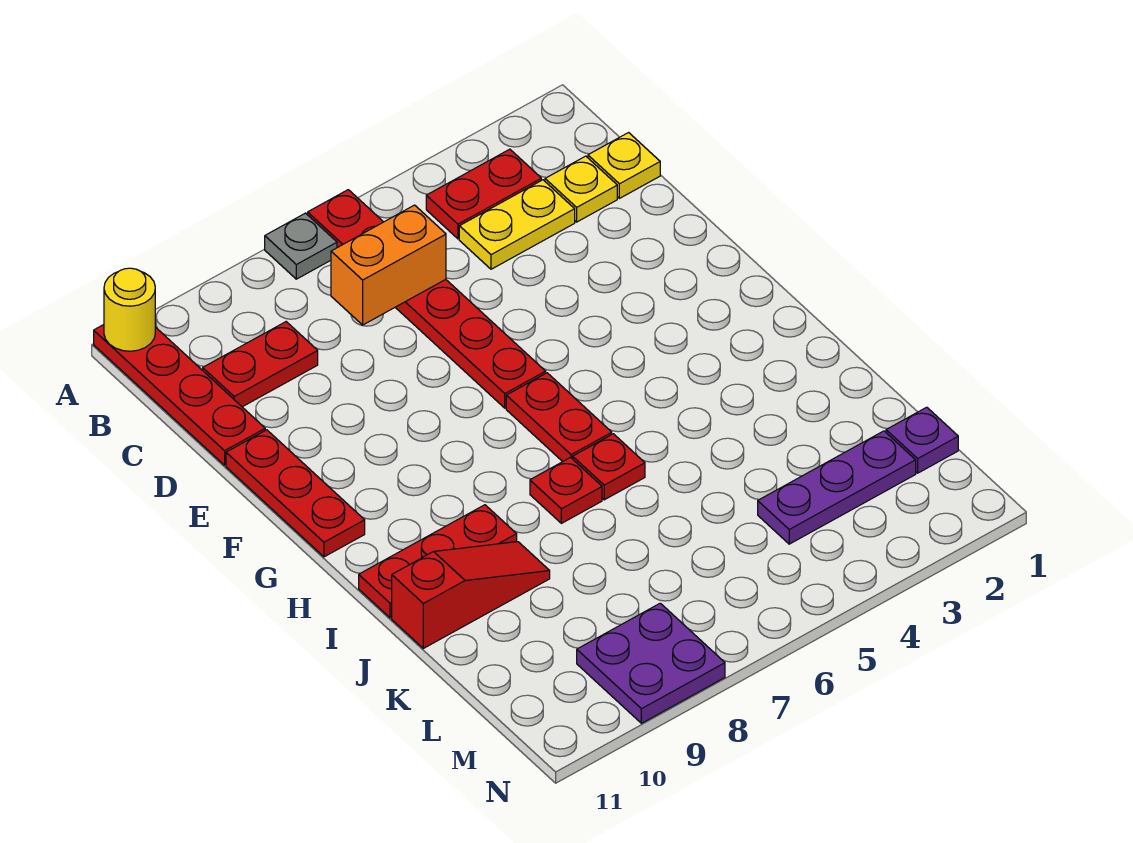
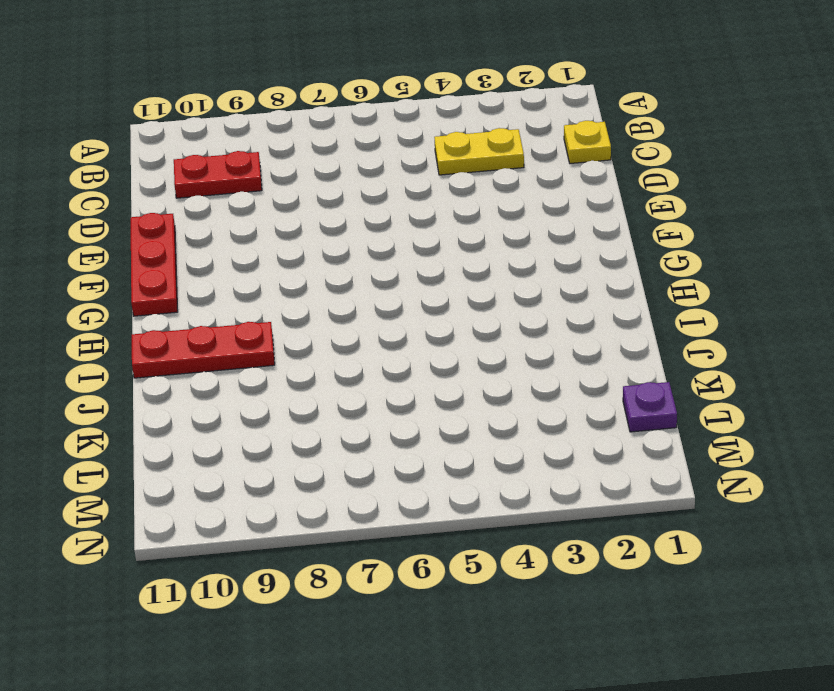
none -> red plate A6:F6 level 1
none -> grey plate A7 level 1
none -> red plate A11:D11 level 1

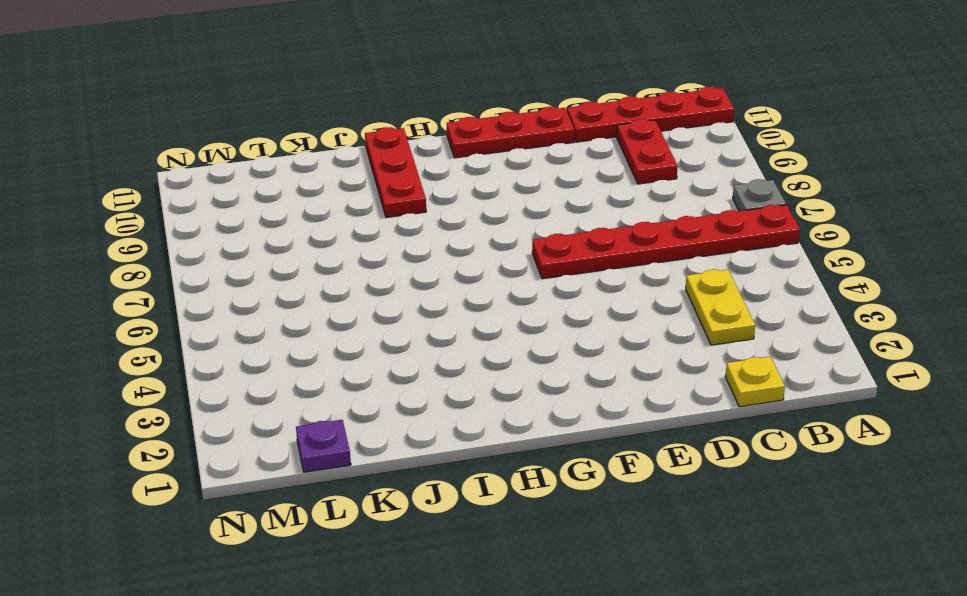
none -> red plate B3:B4 level 1
none -> yellow plate C2 level 1
none -> red plate G6:H6 level 1

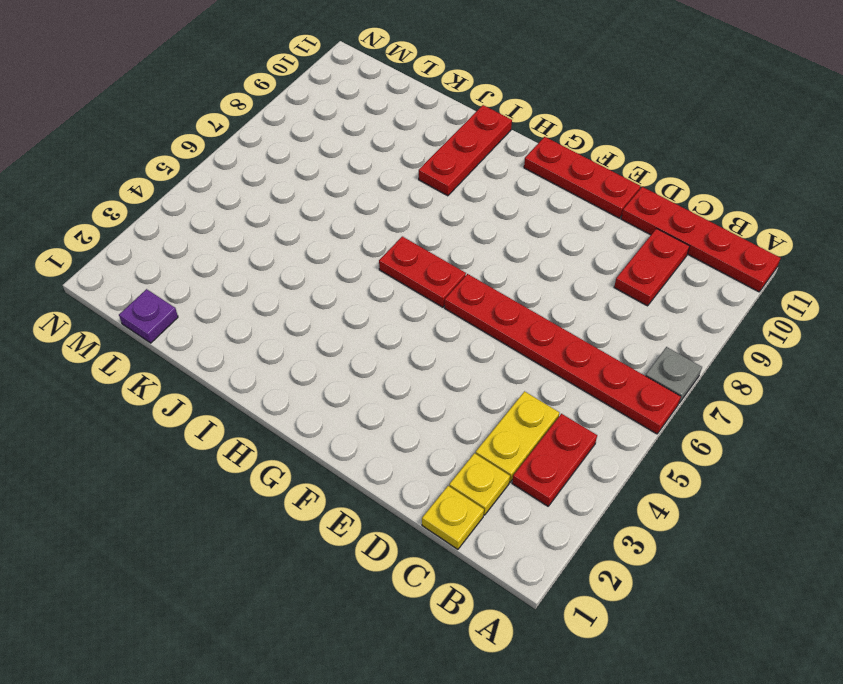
none -> red plate I6 level 1
none -> red plate I7 level 1
none -> red slope J9:J11 level 1 top 11

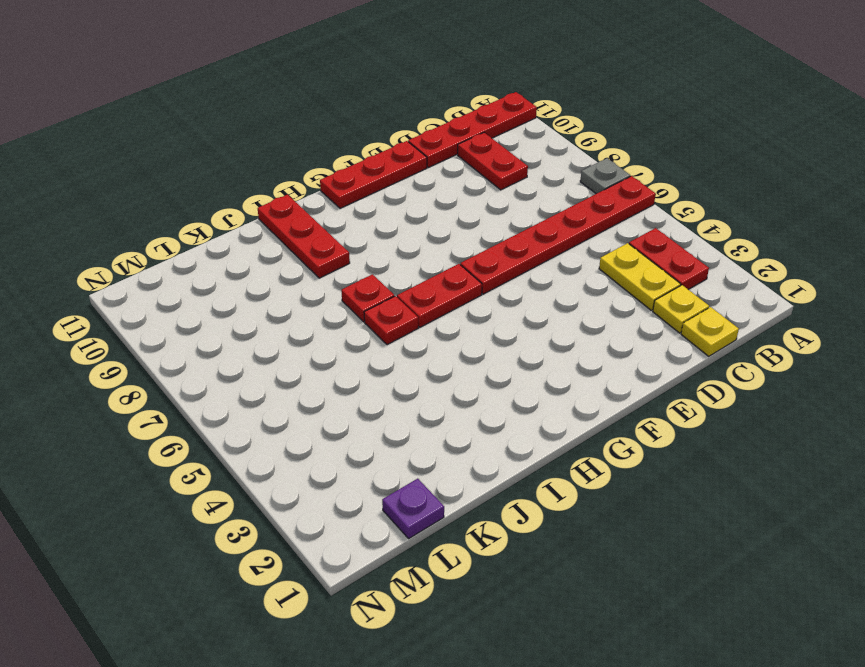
none -> red slope J9:J11 level 1 top 11
none -> purple plate L2:L4 level 1
none -> purple plate M8:N9 level 1

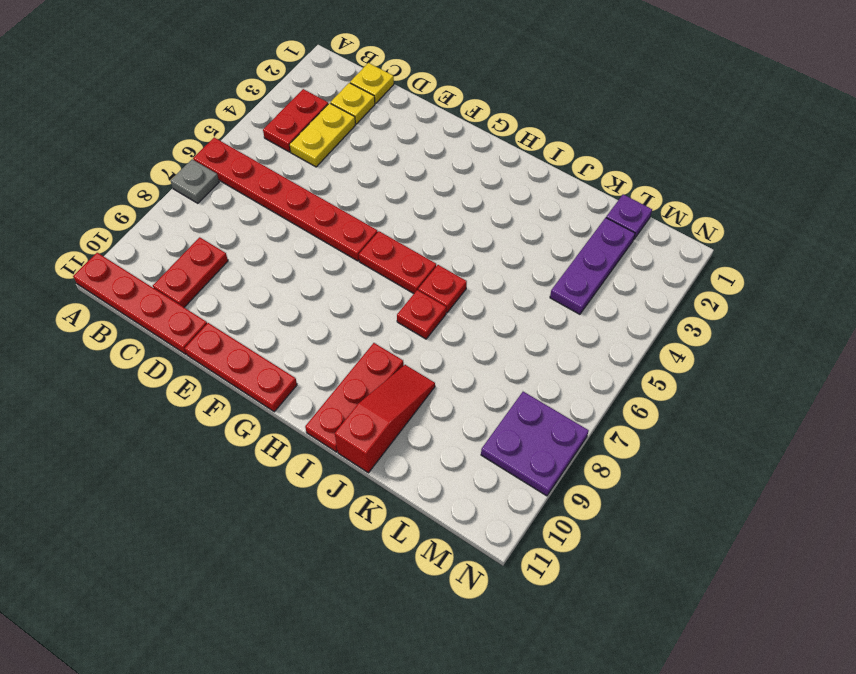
none -> yellow round brick A11 level 2
none -> orange brick C6:C7 level 2

